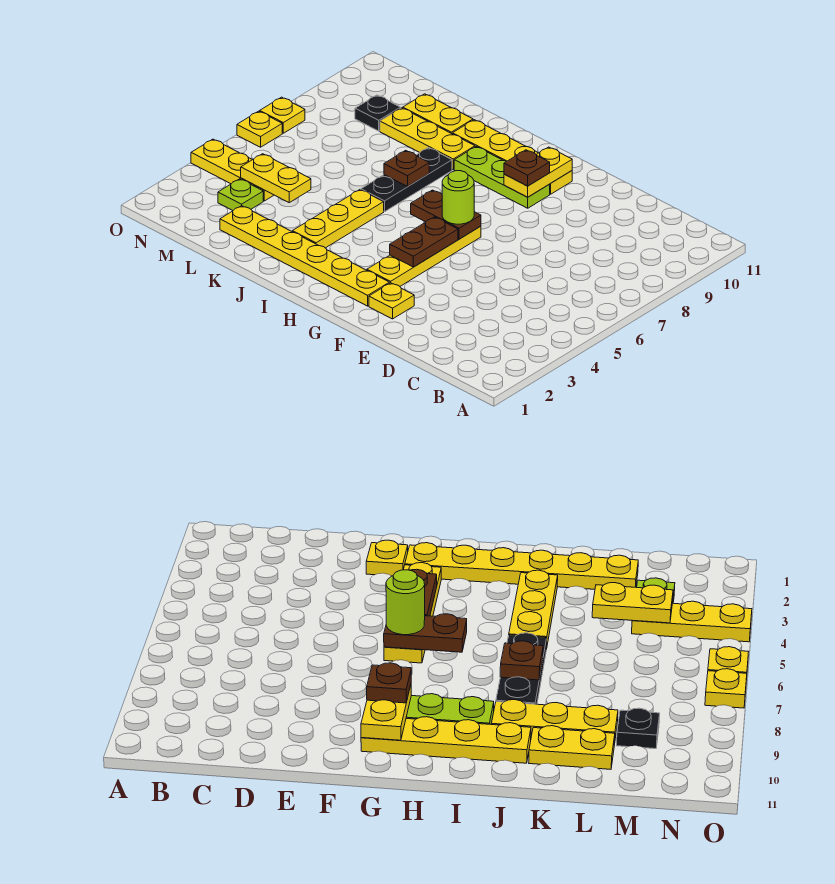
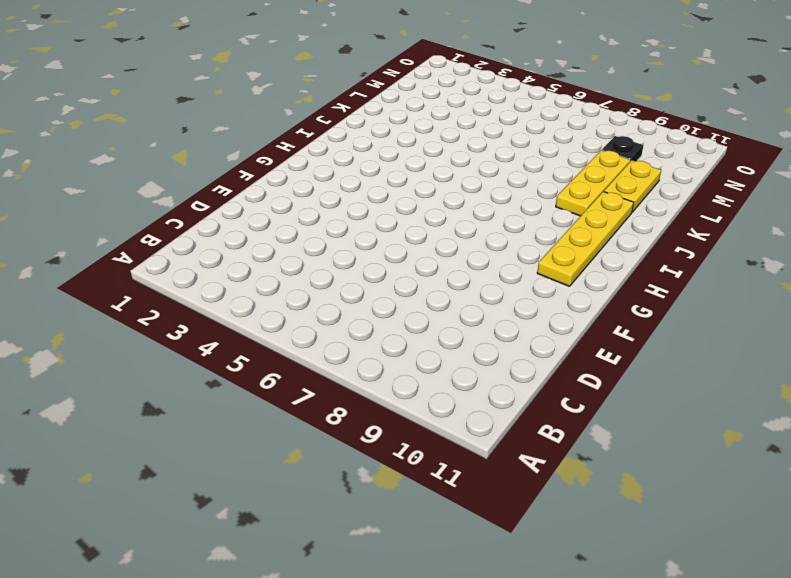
none -> yellow plate F2 level 1
none -> yellow plate G2:L2 level 1
none -> yellow plate G3:G6 level 1

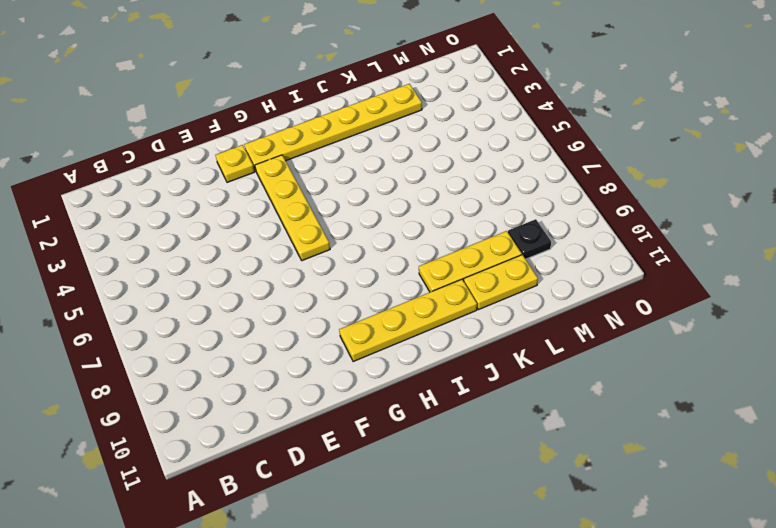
none -> lime plate G9:I9 level 1
none -> yellow plate J3:J5 level 1
none -> black plate J6:J8 level 1

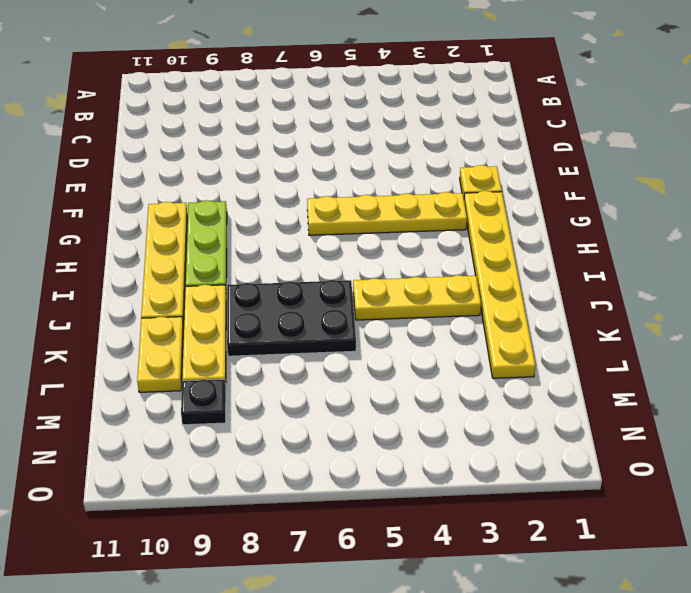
black plate J6:K8 level 1 -> black plate J6:J8 level 1
none -> lime plate M3 level 1
none -> yellow plate M4:O4 level 1
none -> yellow plate O6 level 1

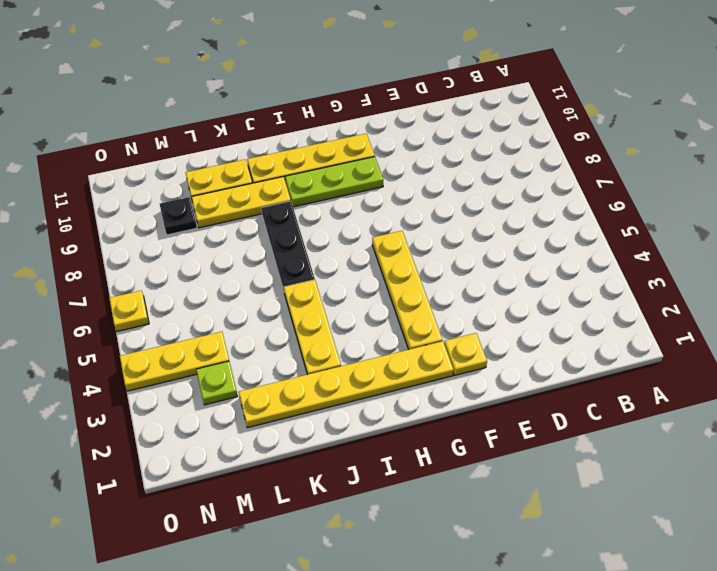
none -> yellow plate O7 level 1
none -> brown plate G4:G5 level 2
none -> brown plate G6:H6 level 2

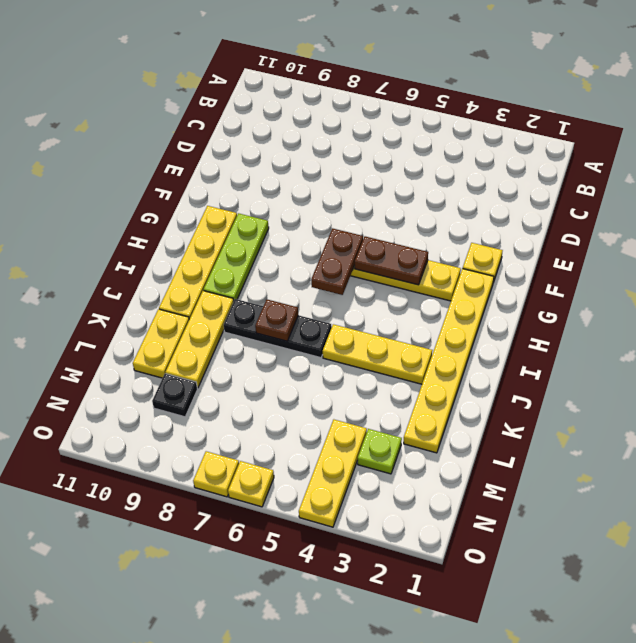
none -> yellow plate G9:G10 level 2
none -> yellow plate L4:M4 level 2
none -> lime round brick G6 level 3

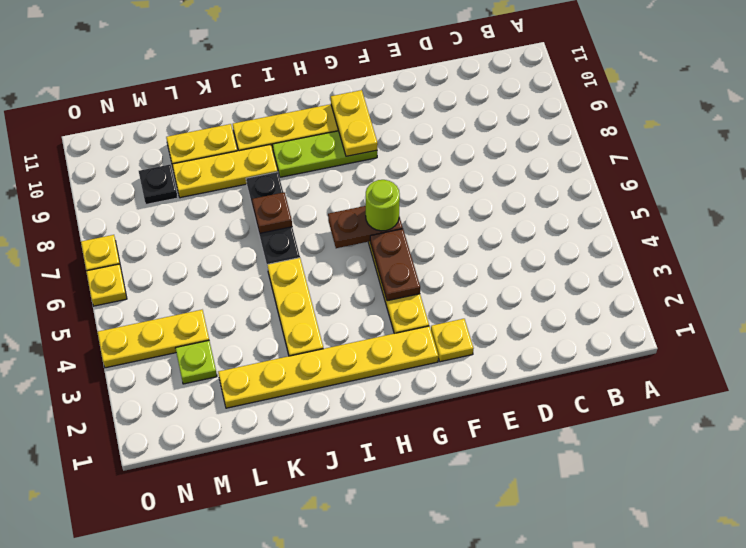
none -> yellow plate L4:M4 level 2
none -> brown plate G9 level 3

